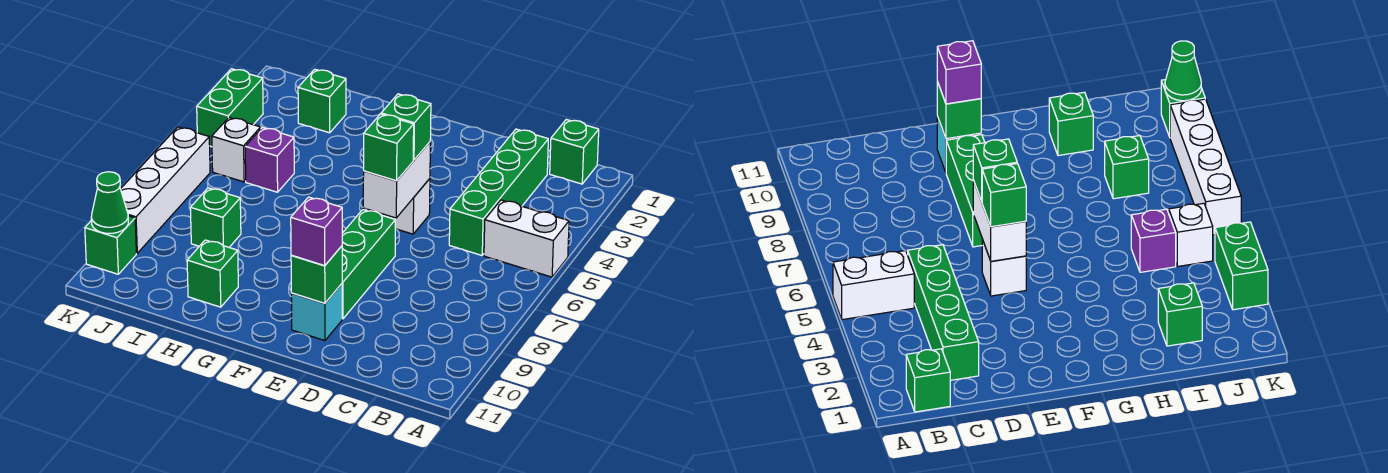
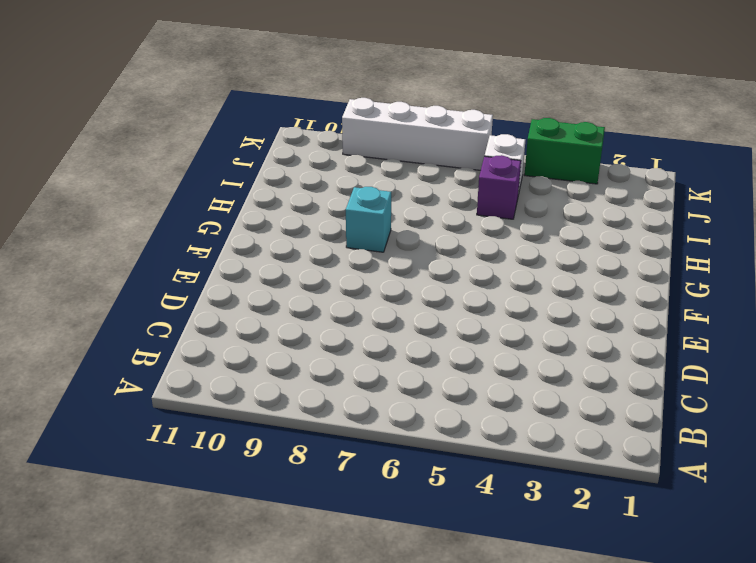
cyan brick G8 level 1 -> cyan brick E10 level 1
none -> white brick A5:B5 level 1
none -> green brick B1 level 1
none -> green brick C2:C5 level 1

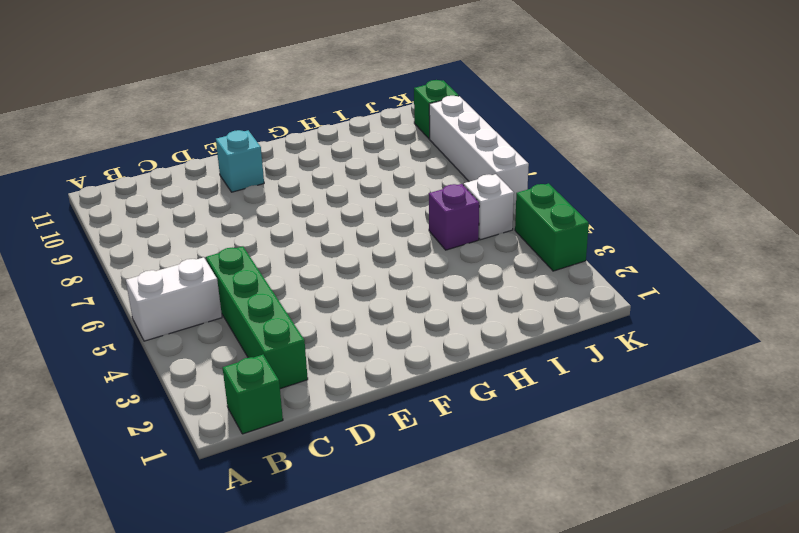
none -> white brick E5 level 1
none -> green brick E7:E9 level 1
none -> green brick H10 level 1

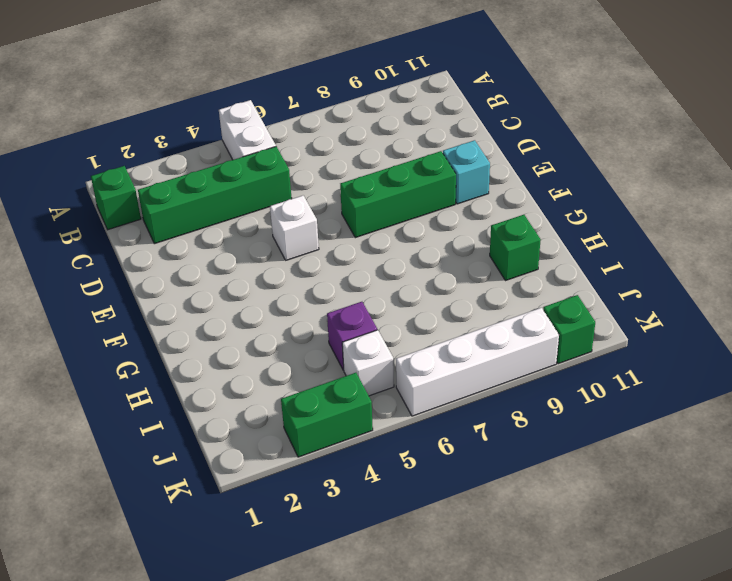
none -> green brick I2 level 1
none -> green brick I8 level 1
none -> white brick E5:E6 level 2

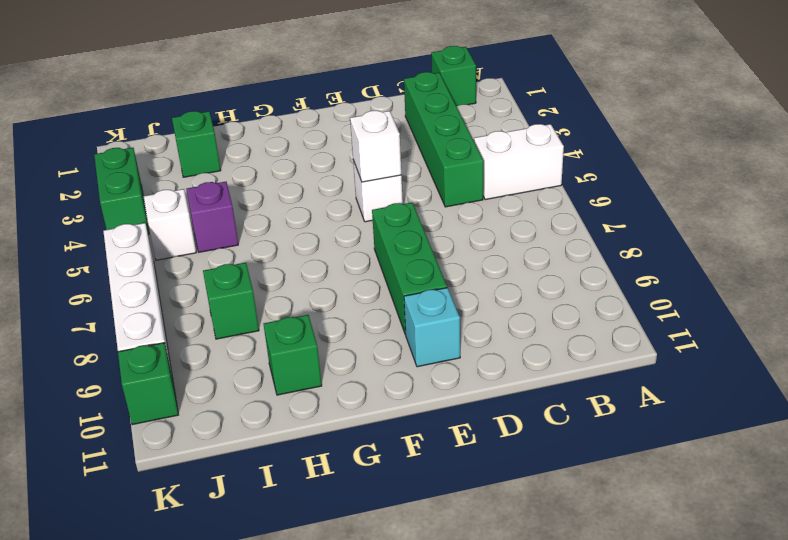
white brick E5 level 2 -> white brick E5:E6 level 2
none -> green brick E10 level 2
none -> green cone K10 level 2
none -> green brick E5 level 3

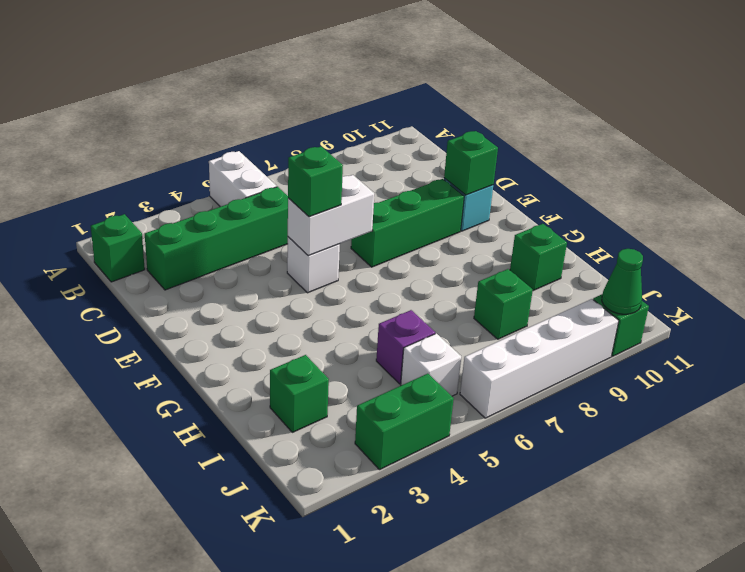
none -> green brick E6 level 3
none -> purple brick E10 level 3

